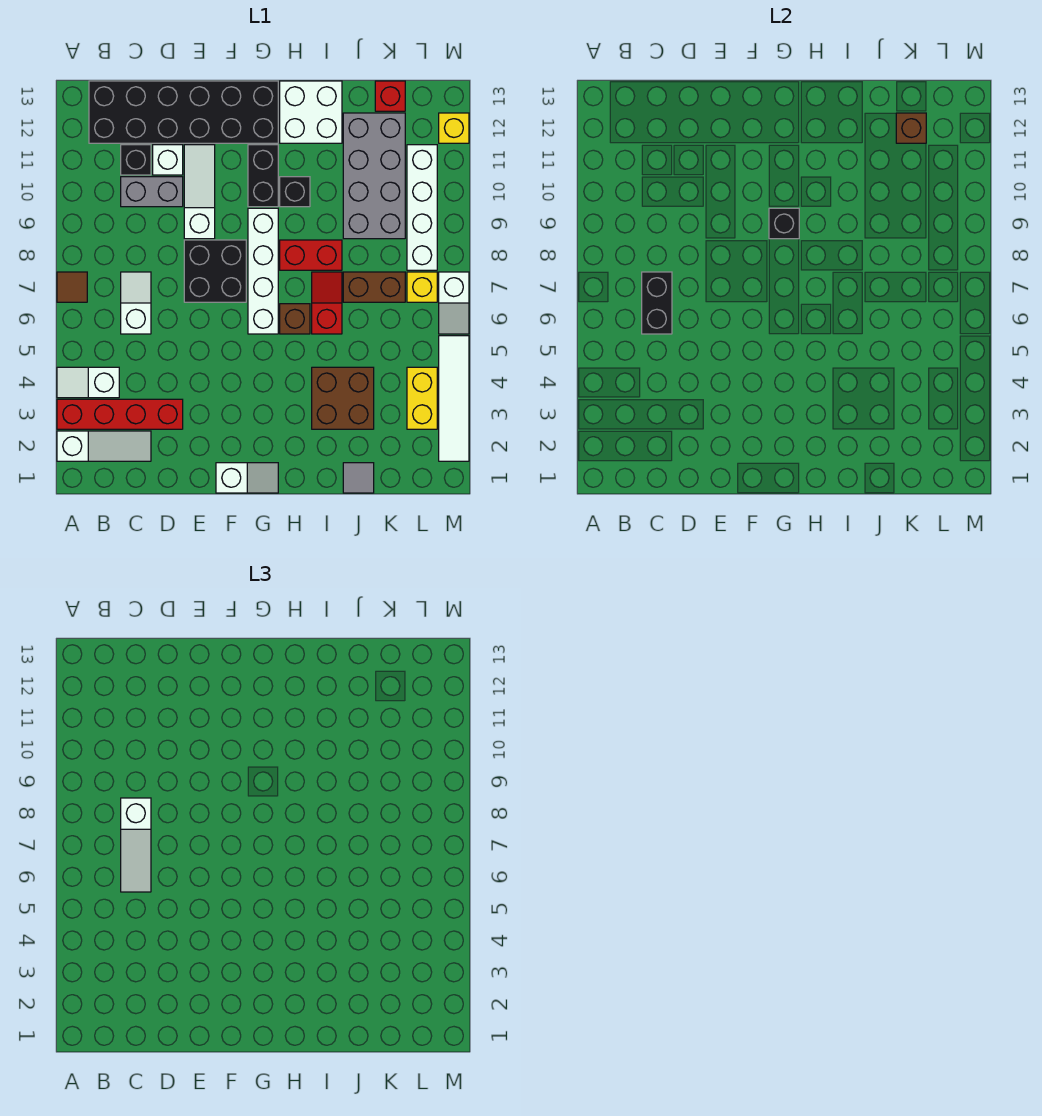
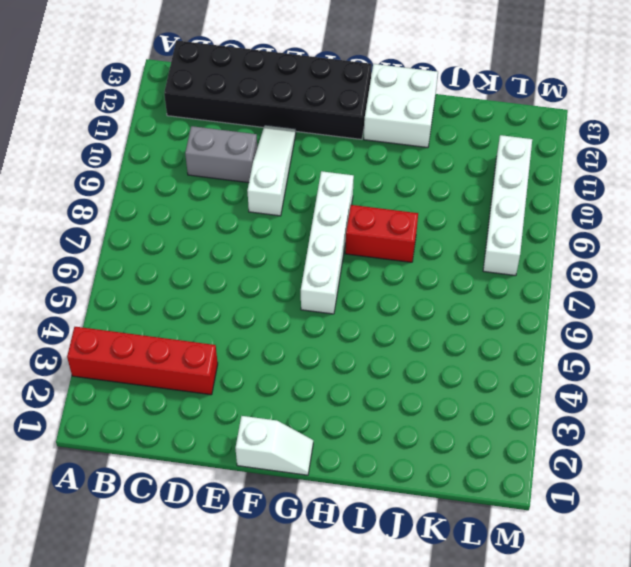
none -> white slope A2:C2 level 1 top A
none -> white slope A4:B4 level 1 top B
none -> brown tile A7 level 1
none -> white slope C6:C7 level 1 top 6

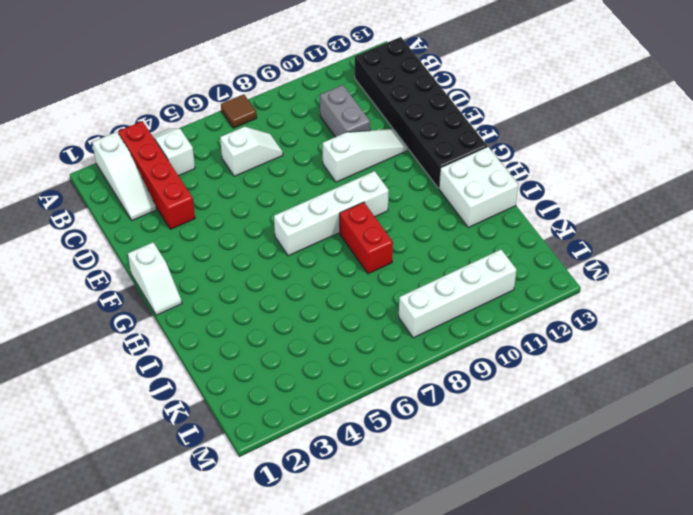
none -> black brick C11 level 1
none -> white brick D11 level 1
none -> black brick E7:F8 level 1
none -> black brick G10:G11 level 1

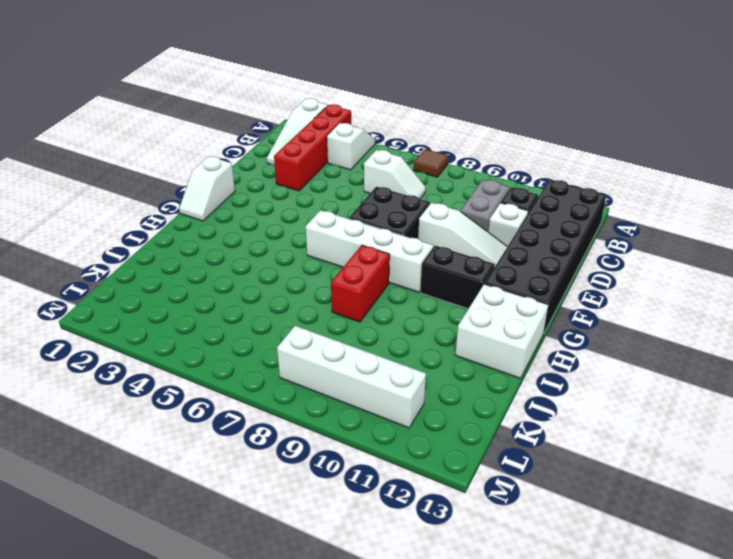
none -> brown brick H6 level 1
none -> black brick H10 level 1
none -> brown brick I3:J4 level 1
none -> red slope I6:I7 level 1 top 6

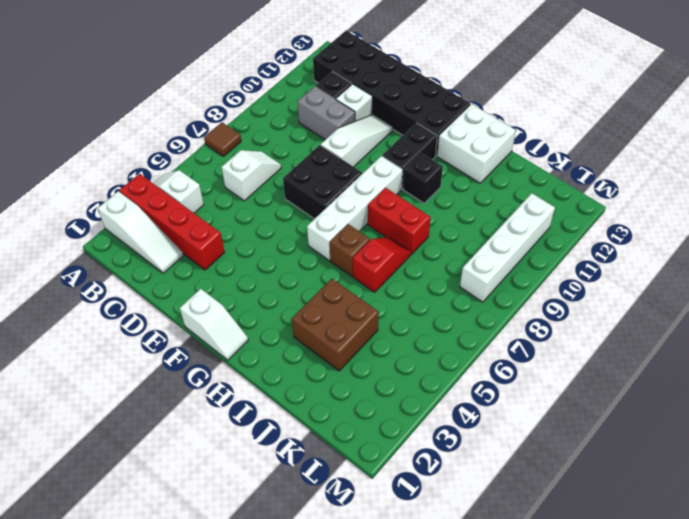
none -> grey tile J1 level 1
none -> brown brick J7:K7 level 1
none -> grey brick J9:K12 level 1
none -> red brick K13 level 1

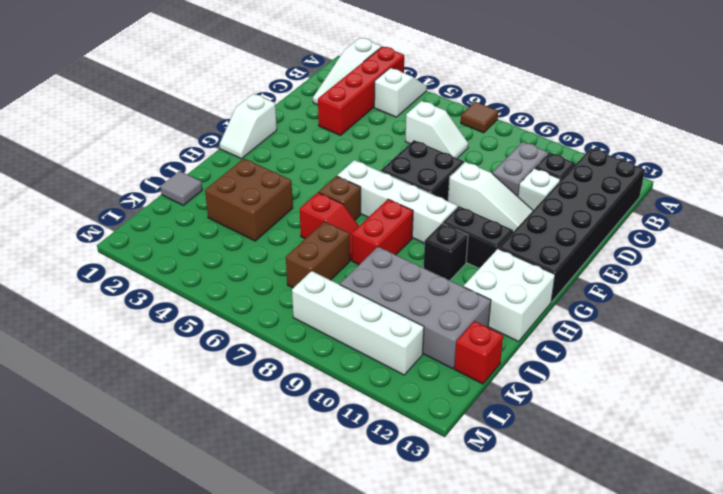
none -> yellow brick L3:L4 level 1
none -> yellow brick L7 level 1
none -> white tile M2:M5 level 1
none -> white slope M6:M7 level 1 top 7

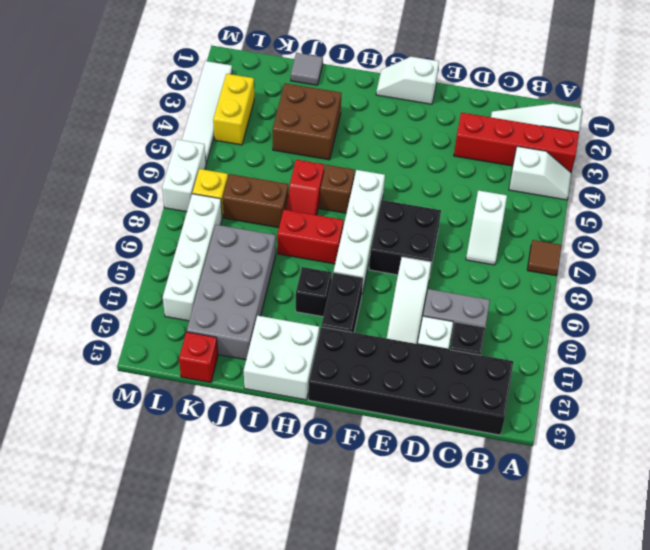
white brick M6:M7 level 1 -> white slope M6:M7 level 1 top 7
none -> yellow brick M12 level 1
none -> black brick C6:C7 level 2
none -> black brick G9 level 2
none -> brown brick K12 level 2

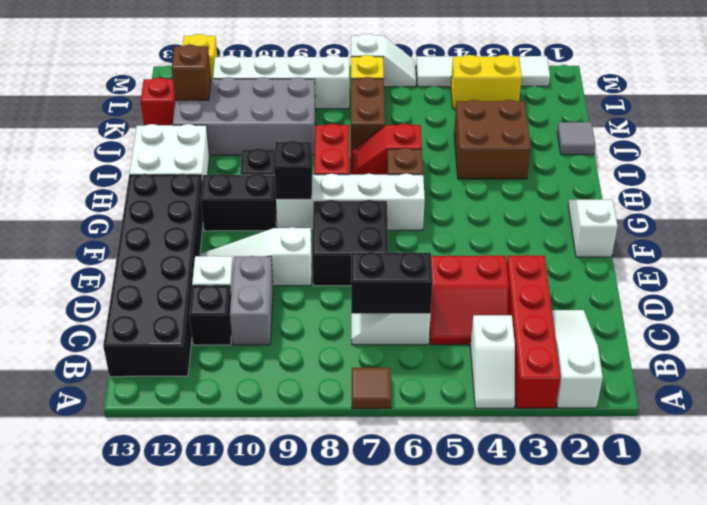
red slope C4:D5 level 1 top D -> none
none -> white slope C6:C8 level 3 top 8

